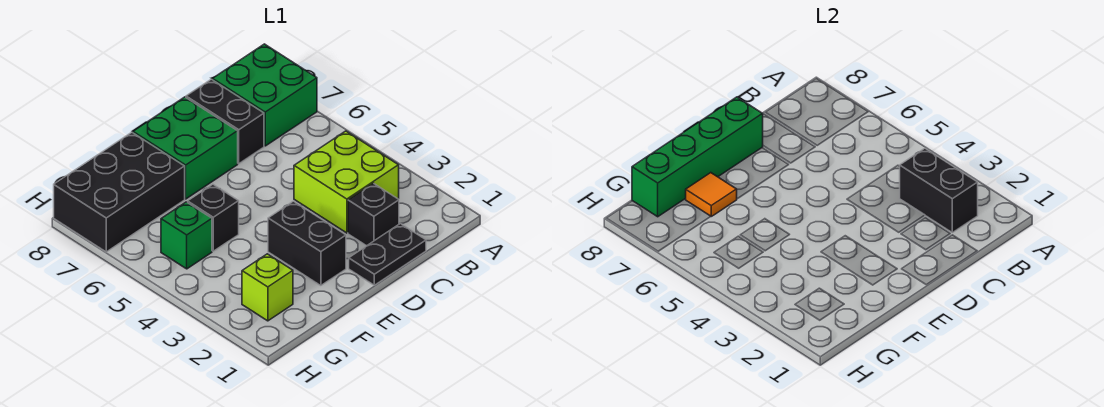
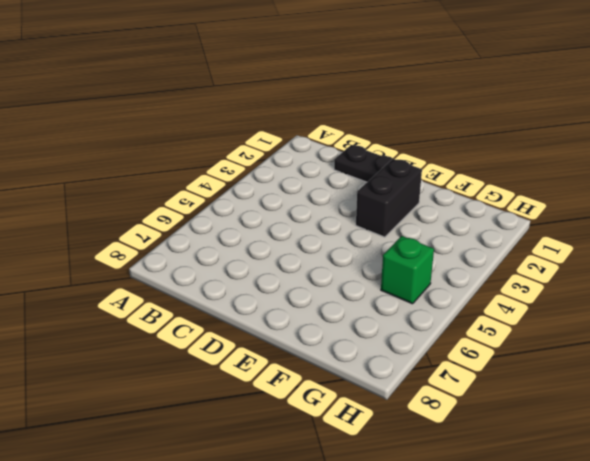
none -> green brick A7:B8 level 1
none -> lime brick B3:C4 level 1
none -> black brick C2 level 1

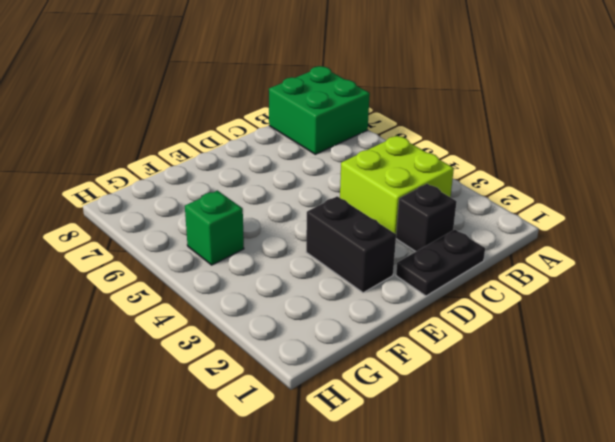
none -> black brick C7:C8 level 1
none -> green brick D7:E8 level 1
none -> black brick F5 level 1

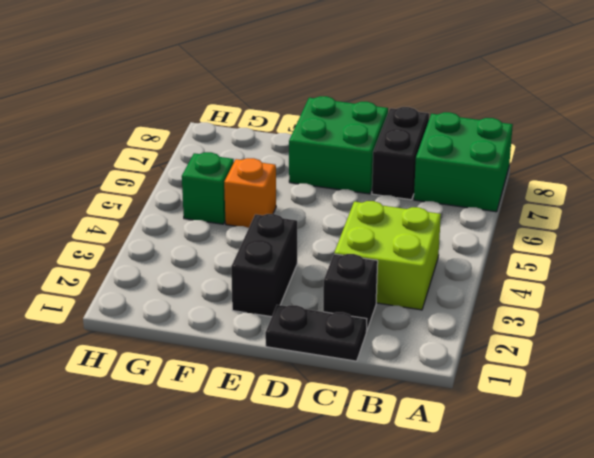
orange brick F5 level 1 -> black brick F5 level 1
none -> black brick F7:H8 level 1
none -> lime brick G2 level 1
none -> black brick B2:B3 level 2

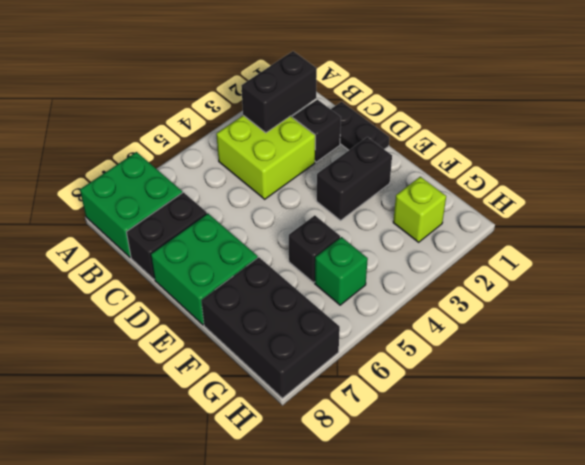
none -> green brick D8:G8 level 2
none -> orange tile F7 level 2

